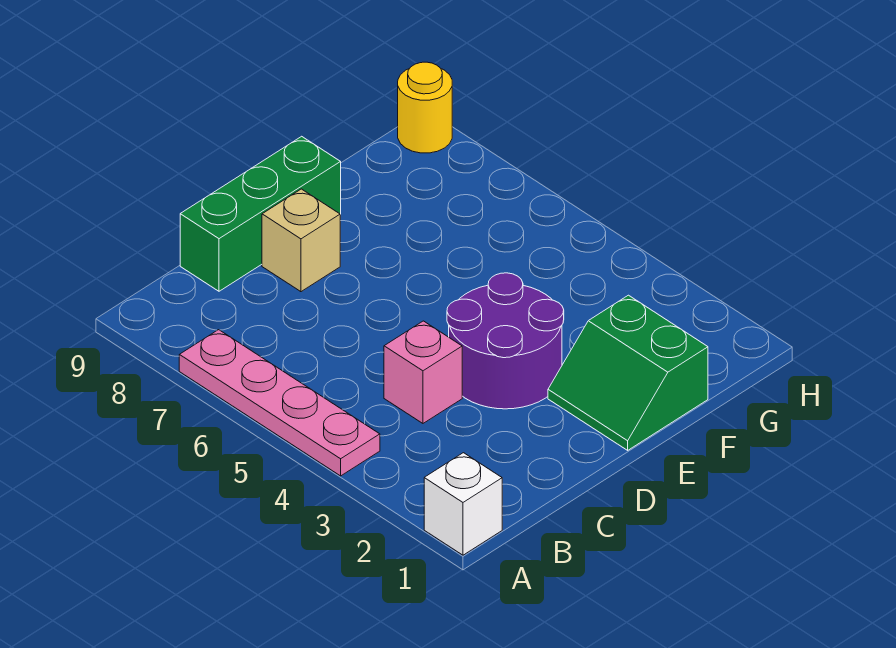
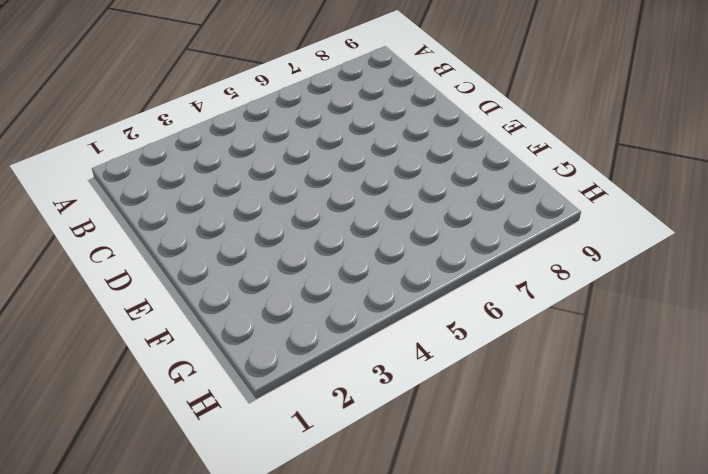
none -> white brick A1 level 1
none -> pink plate A4:A7 level 1

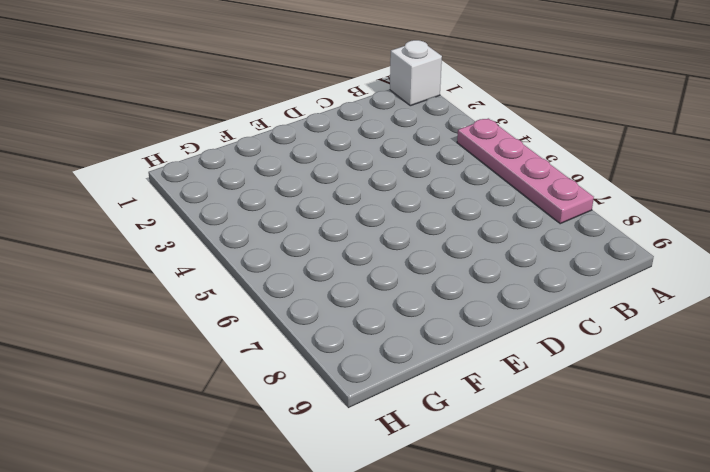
none -> pink brick C4 level 1
none -> green brick C9:E9 level 1

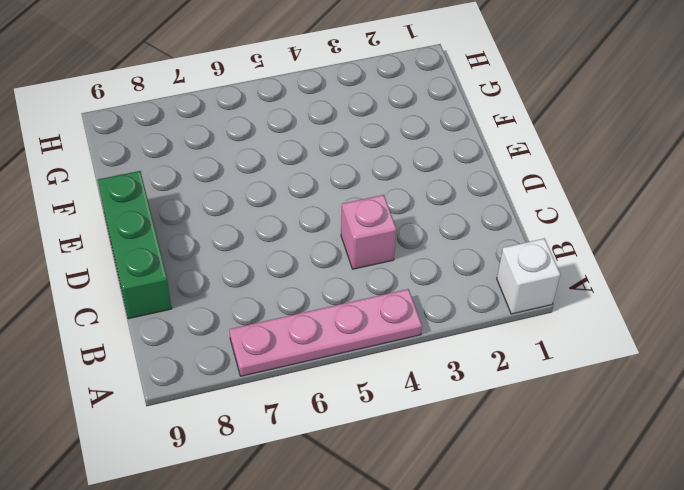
none -> purple round brick D3:E4 level 1
none -> tan brick D8 level 1

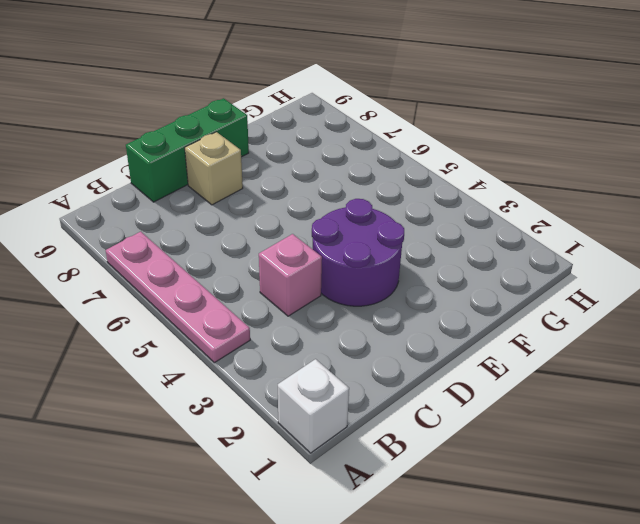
none -> green slope E1:F2 level 1 top F
none -> yellow round brick H9 level 1

